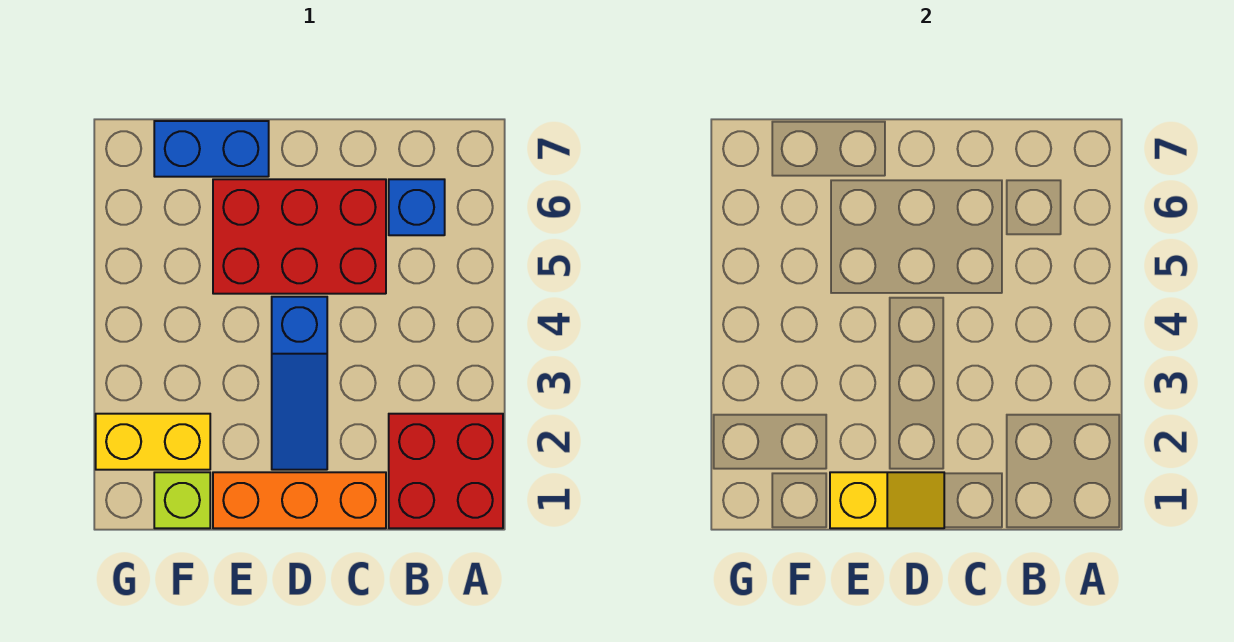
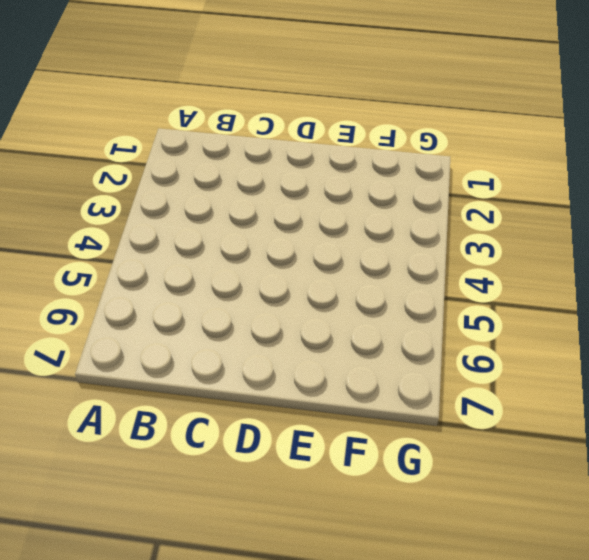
none -> red brick A1:B2 level 1
none -> blue brick B6 level 1

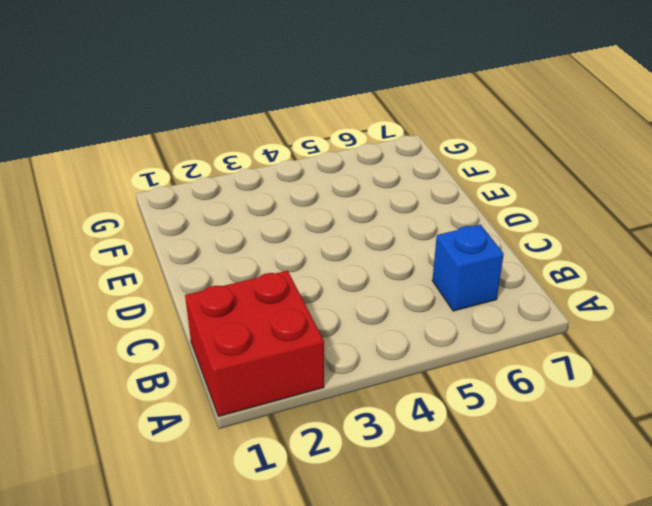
none -> orange brick C1:E1 level 1
none -> red brick C5:E6 level 1

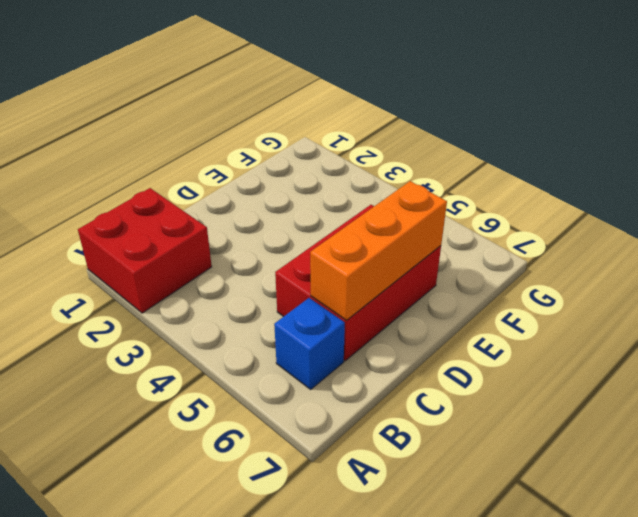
orange brick C6:E6 level 2 -> orange brick C1:E1 level 1
none -> blue slope D2:D4 level 1 top 4
none -> blue brick E7:F7 level 1

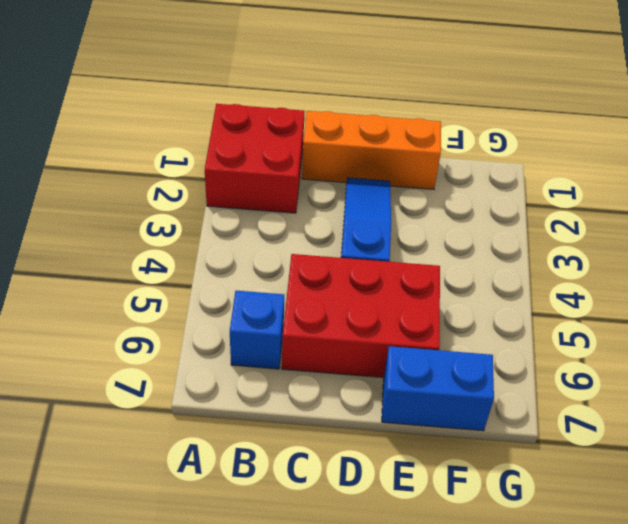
none -> lime brick F1 level 1
none -> yellow brick F2:G2 level 1

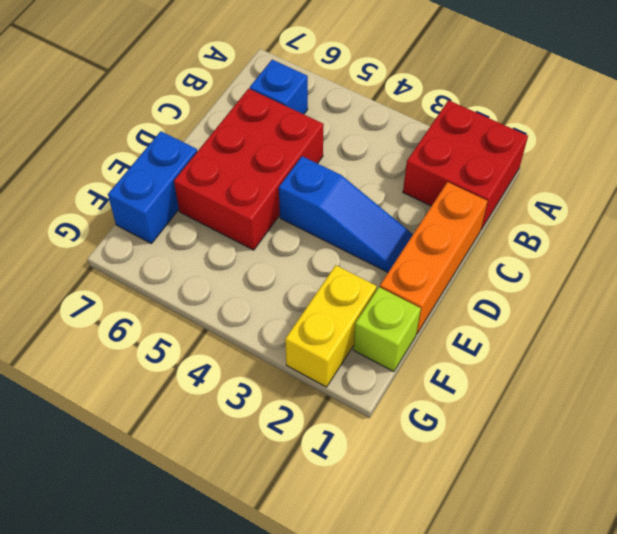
none -> yellow slope D1:E1 level 2 top E

